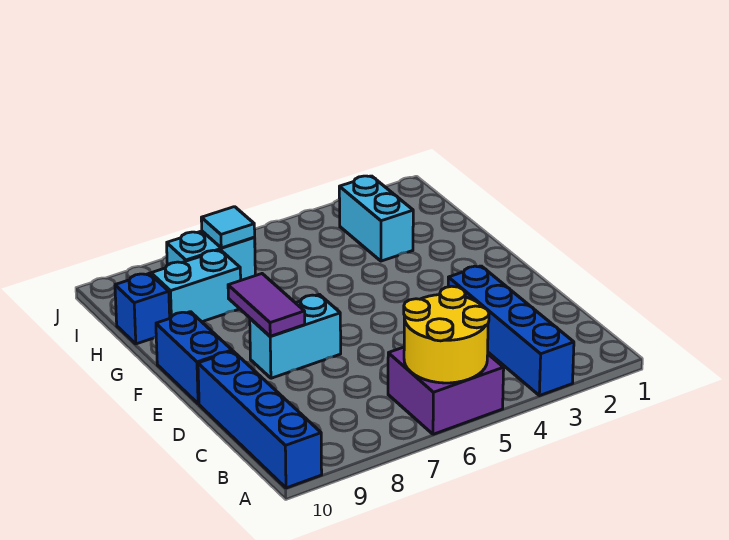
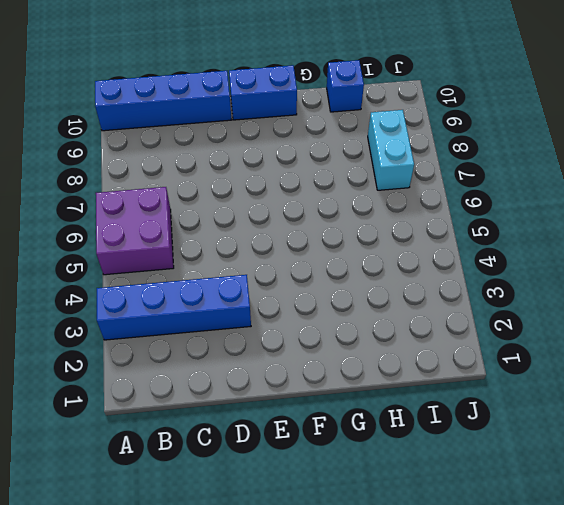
none -> cyan brick E7:E8 level 1
none -> cyan brick H3:I3 level 1
none -> cyan brick H8:H9 level 1

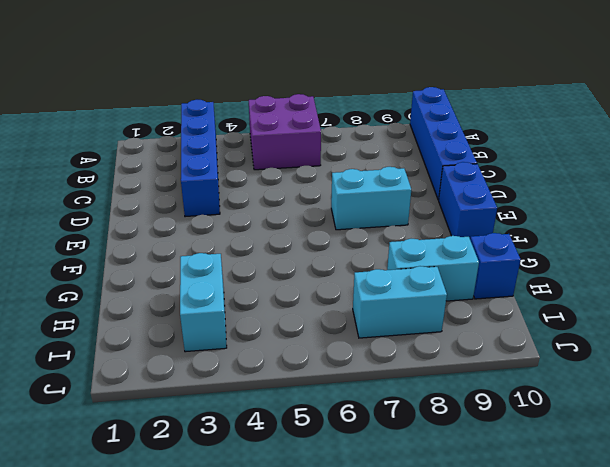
none -> yellow round brick A5:B6 level 2
none -> purple tile E8:F8 level 2
none -> cyan tile I7 level 2

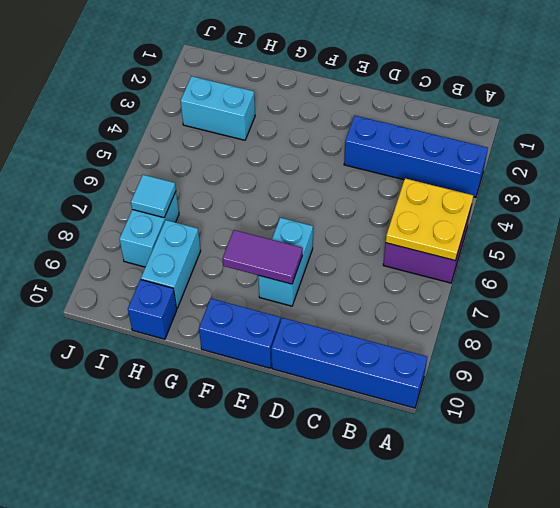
yellow plate A5:B6 level 2 -> yellow round brick A5:B6 level 2

